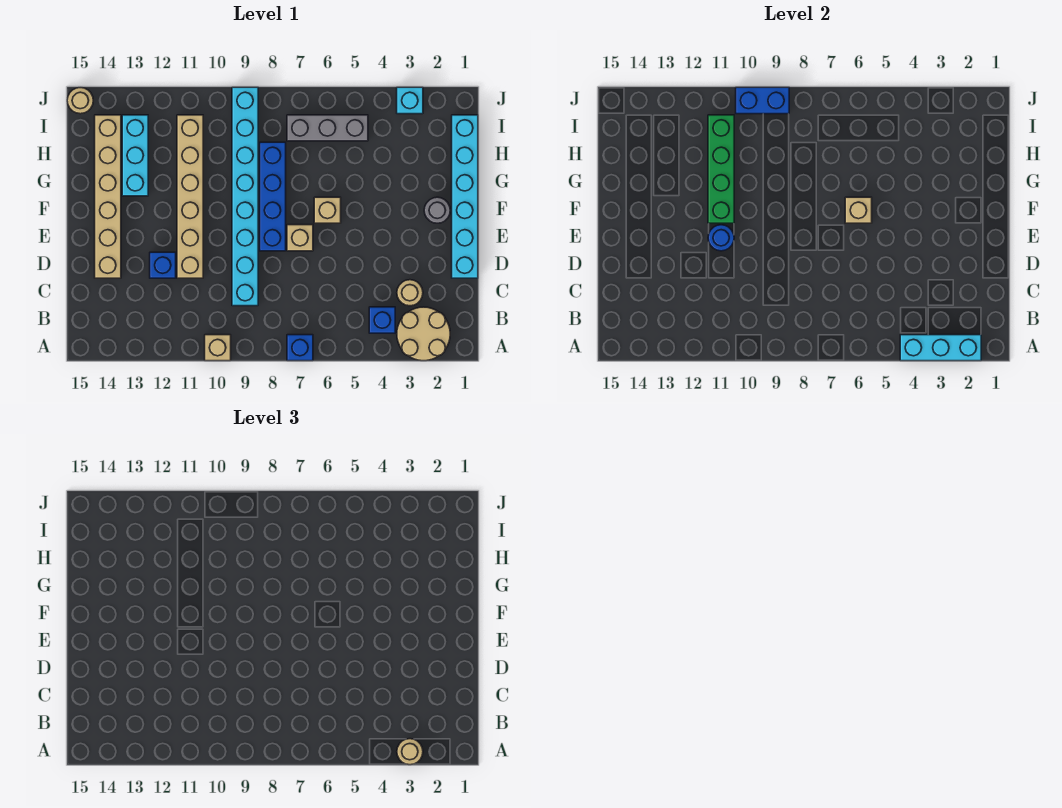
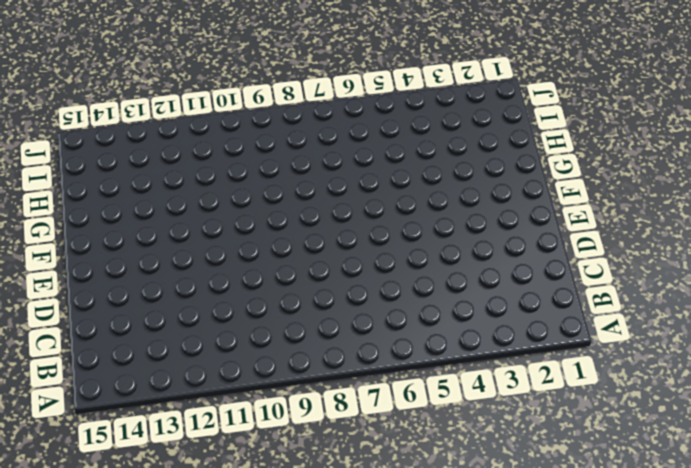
none -> tan round brick A2:B3 level 1
none -> blue brick A7 level 1
none -> tan brick A10 level 1

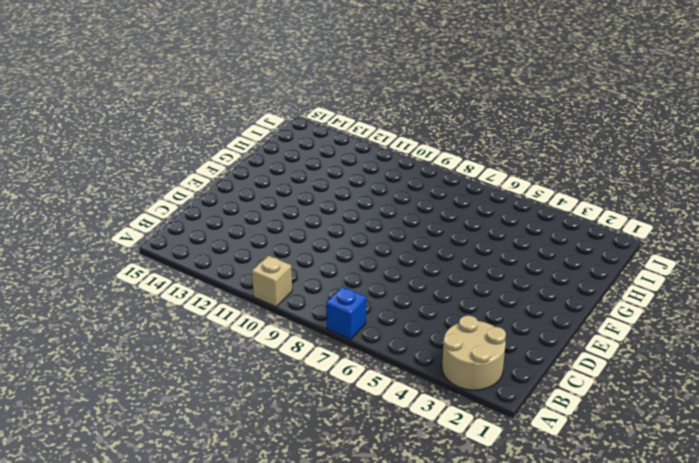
none -> blue brick B4 level 1
none -> tan round brick C3 level 1
none -> cyan brick C9:J9 level 1

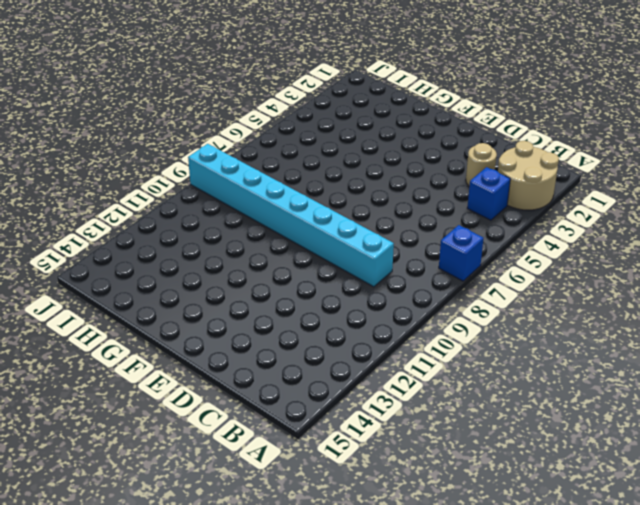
none -> tan brick A10 level 1
none -> cyan brick D1:I1 level 1
none -> tan brick D11:I11 level 1

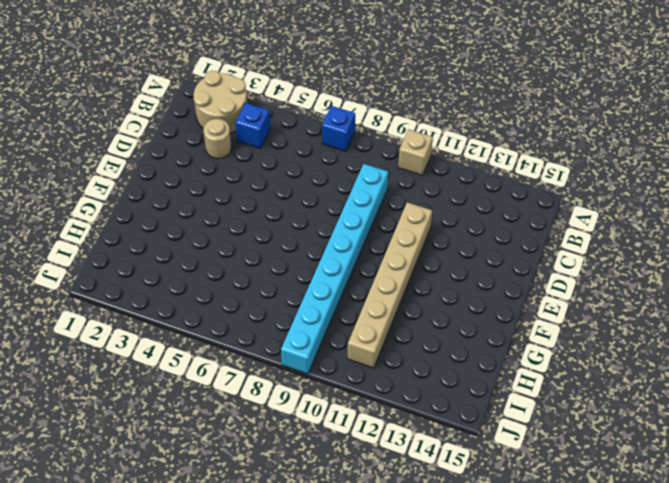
none -> cyan brick D1:I1 level 1
none -> blue brick D12 level 1
none -> tan brick D14:I14 level 1

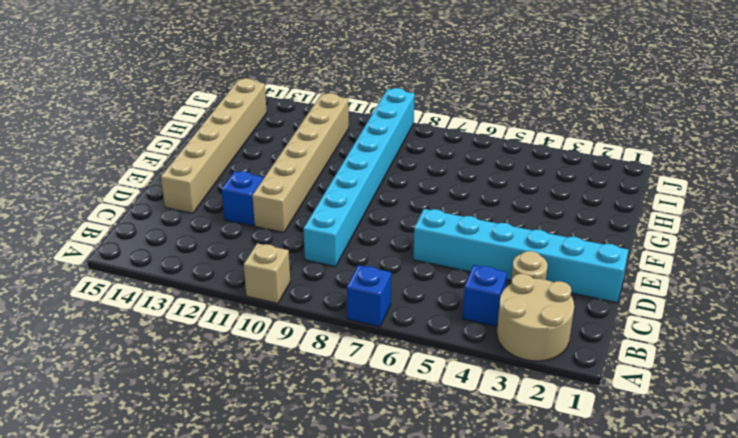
cyan brick D1:D6 level 1 -> cyan brick D1:I1 level 1
none -> tan brick E7 level 1
none -> blue brick E8:H8 level 1
none -> grey round brick F2 level 1

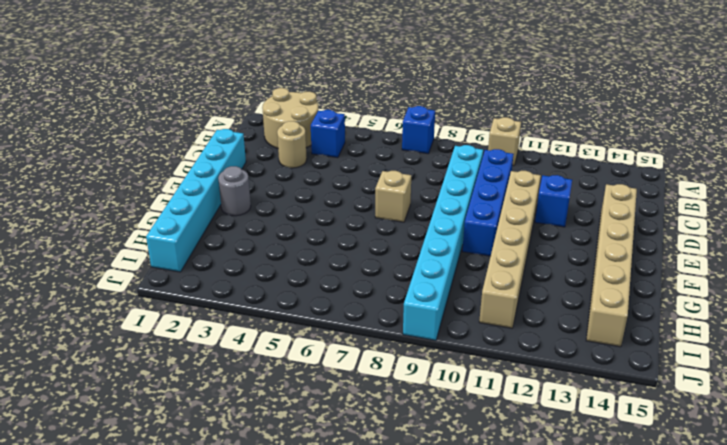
blue brick C10:F10 level 1 -> blue brick E8:H8 level 1
none -> tan brick F6 level 1
none -> cyan brick G13:I13 level 1
none -> grey brick I5:I7 level 1

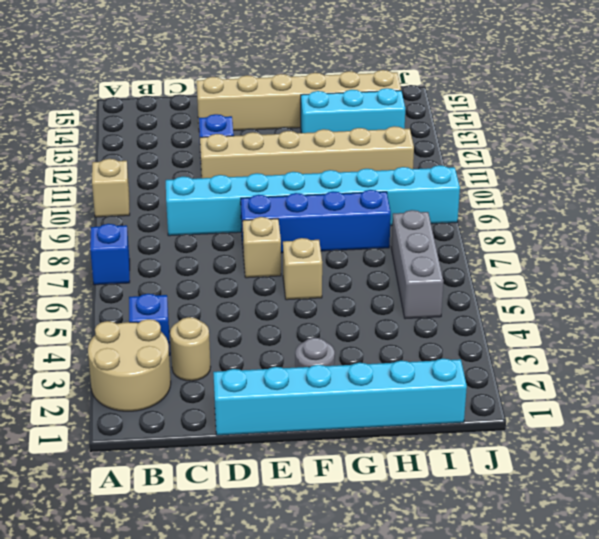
none -> cyan brick J3 level 1
none -> tan round brick J15 level 1
none -> cyan brick A2:A4 level 2

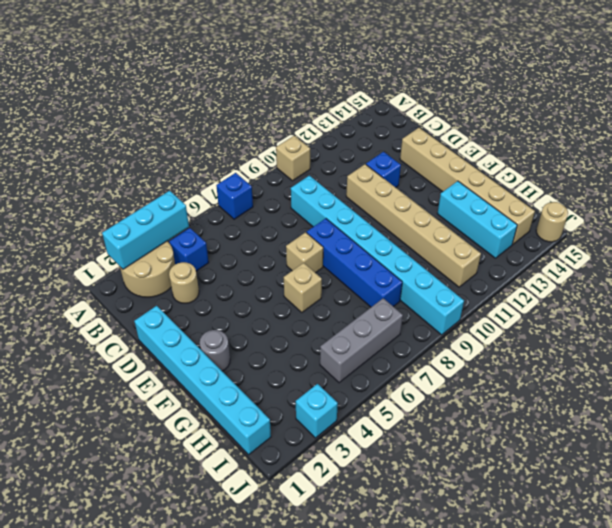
none -> blue round brick E11 level 2
none -> tan brick F6 level 2
none -> green brick F11:I11 level 2

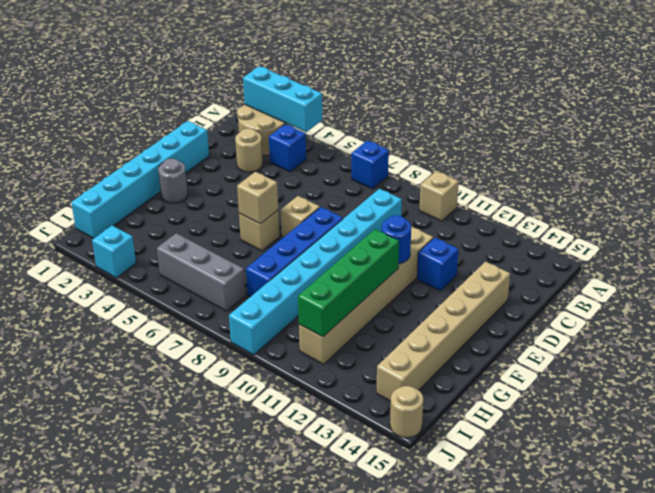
none -> cyan brick G13:I13 level 1
none -> blue brick J9:J10 level 2
none -> tan round brick A3 level 3

